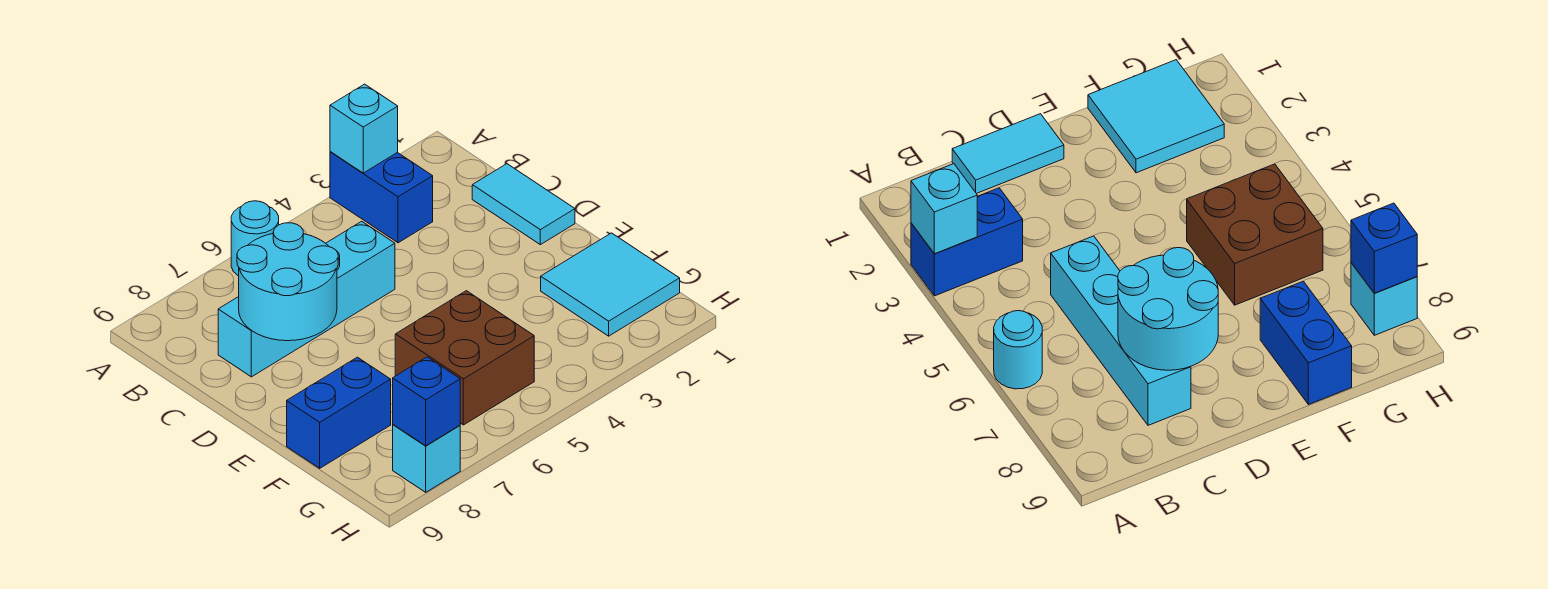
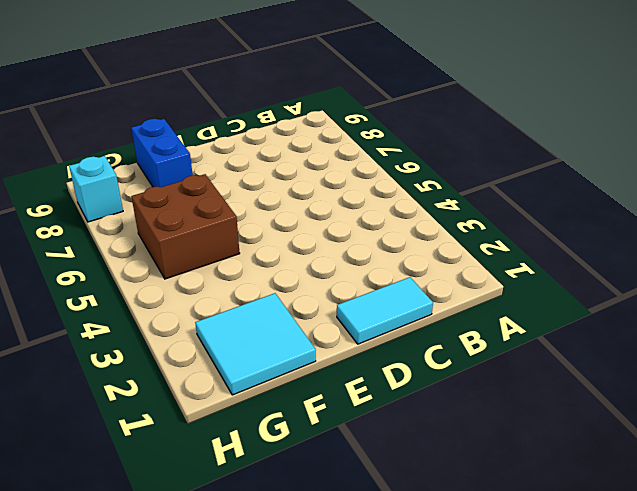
none -> blue brick A3:B3 level 1
none -> cyan round brick A6 level 1

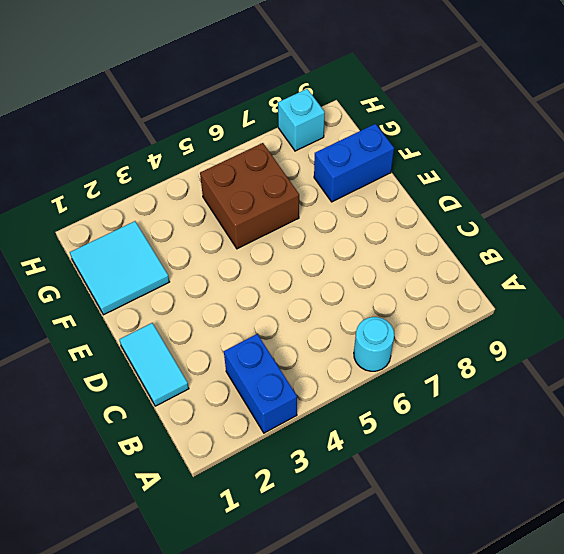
none -> cyan brick C5:C8 level 1
none -> cyan brick A3 level 2

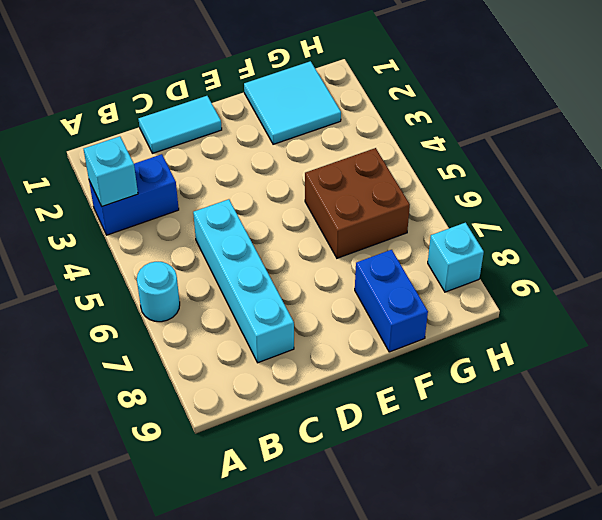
none -> cyan round brick C7:D8 level 2
none -> blue brick H8 level 2

